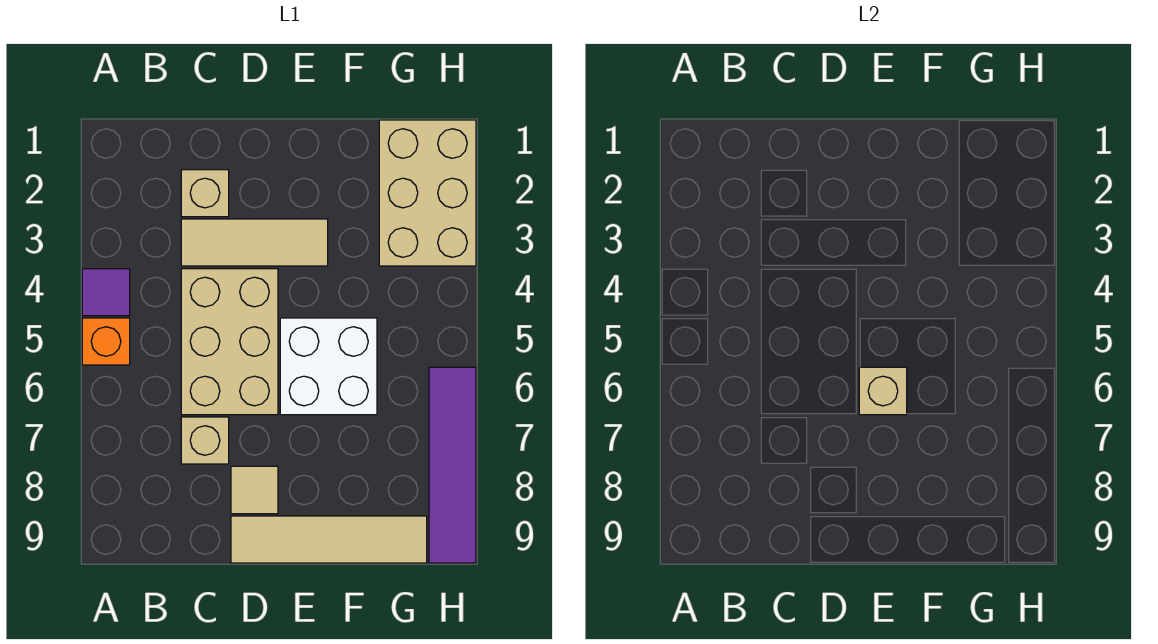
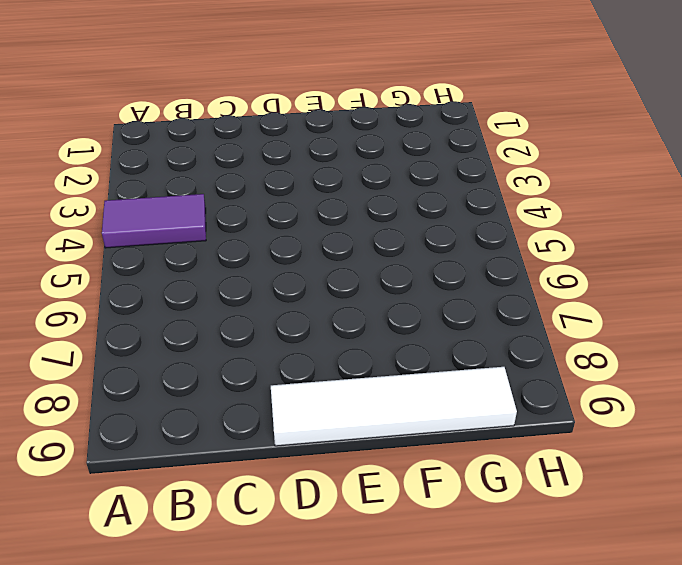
purple tile A4:B4 level 1 -> purple tile A4 level 1
white tile D9:G9 level 1 -> tan tile D9:G9 level 1
none -> orange brick A5 level 1
none -> tan brick C2 level 1
none -> tan tile C3:E3 level 1

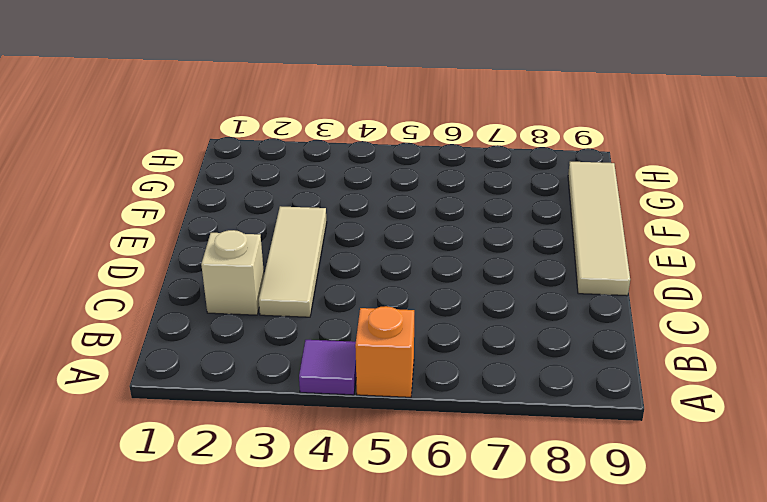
none -> tan brick C4:D6 level 1
none -> tan brick C7 level 1
none -> tan tile D8 level 1

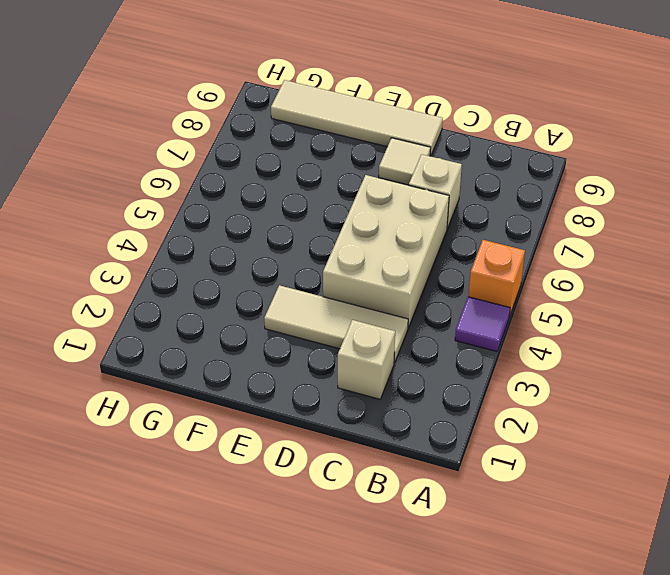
none -> white brick E5:F6 level 1
none -> tan brick G1:H3 level 1
none -> purple tile H6:H9 level 1

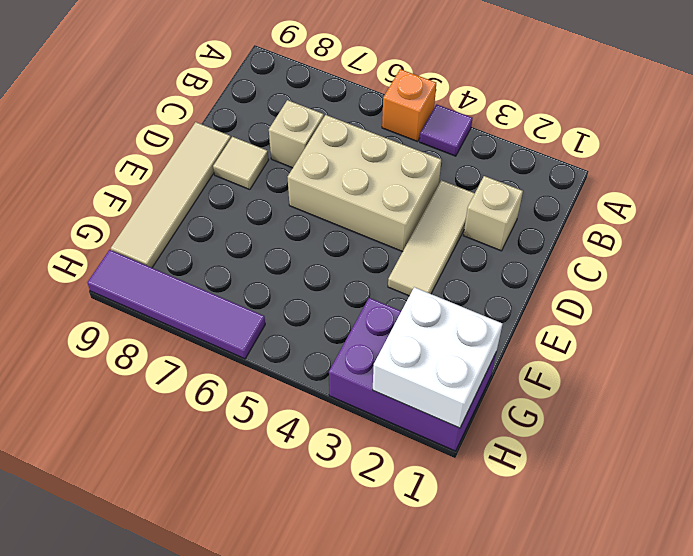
purple brick G1:H3 level 1 -> tan brick G1:H3 level 1
white brick G1:H2 level 2 -> white brick E5:F6 level 1
none -> tan brick E6 level 2

